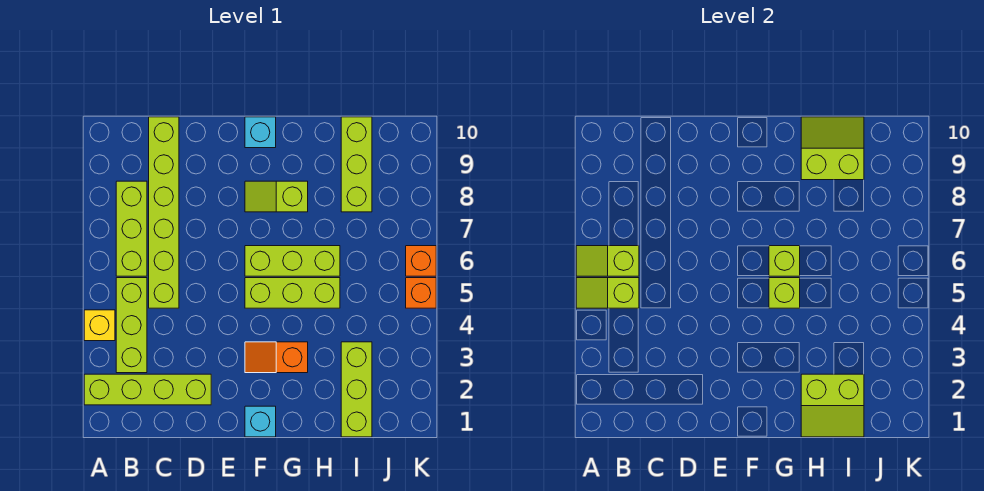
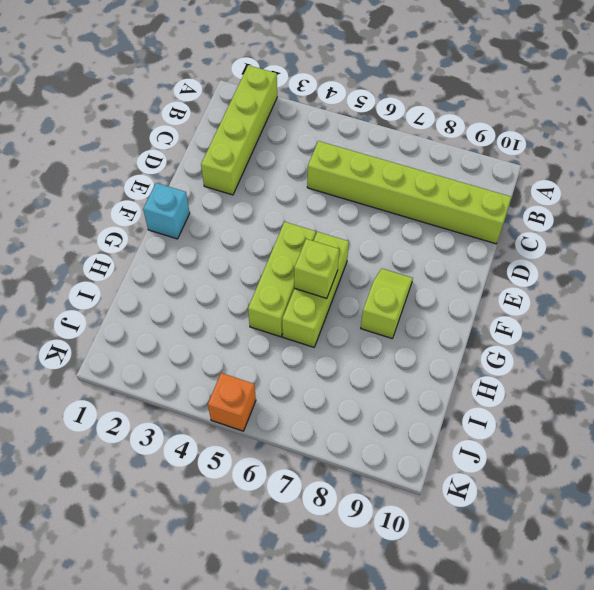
none -> yellow brick A4 level 1
none -> lime brick B3:B5 level 1
none -> lime brick B6:B8 level 1

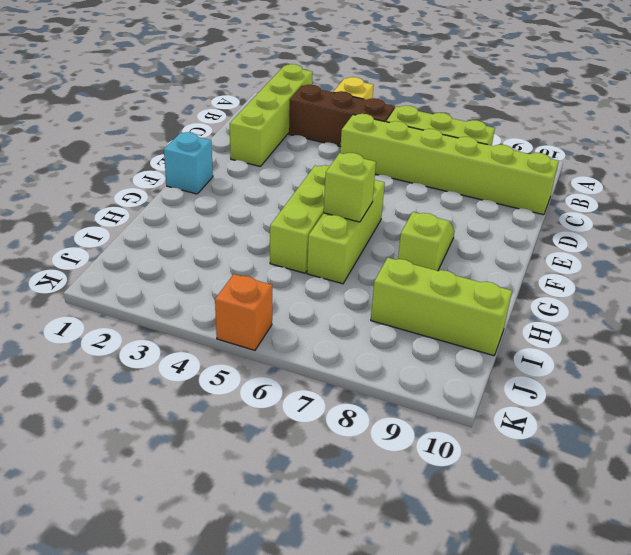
brown brick B3:B5 level 1 -> lime brick B3:B5 level 1
none -> orange slope F3:G3 level 1 top G
none -> cyan brick F10 level 1
none -> lime brick I1:I3 level 1

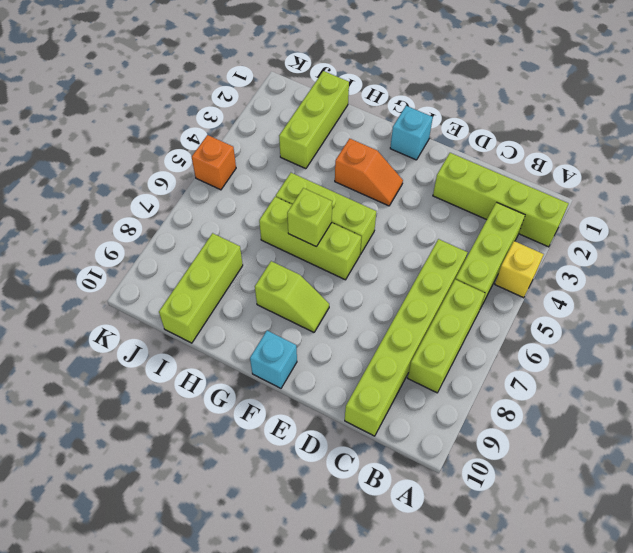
none -> orange brick K6 level 1
none -> lime slope A5:B5 level 2 top B
none -> lime slope A6:B6 level 2 top B

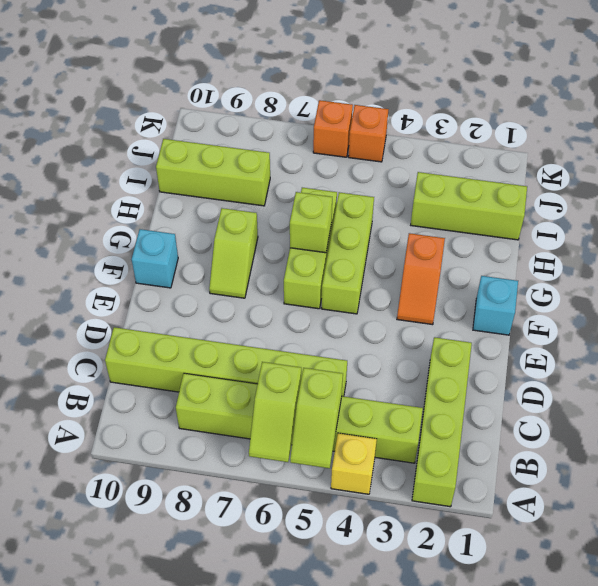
none -> lime brick G5 level 2
none -> lime slope H1:I2 level 2 top 2
none -> lime slope H9:I10 level 2 top 9

